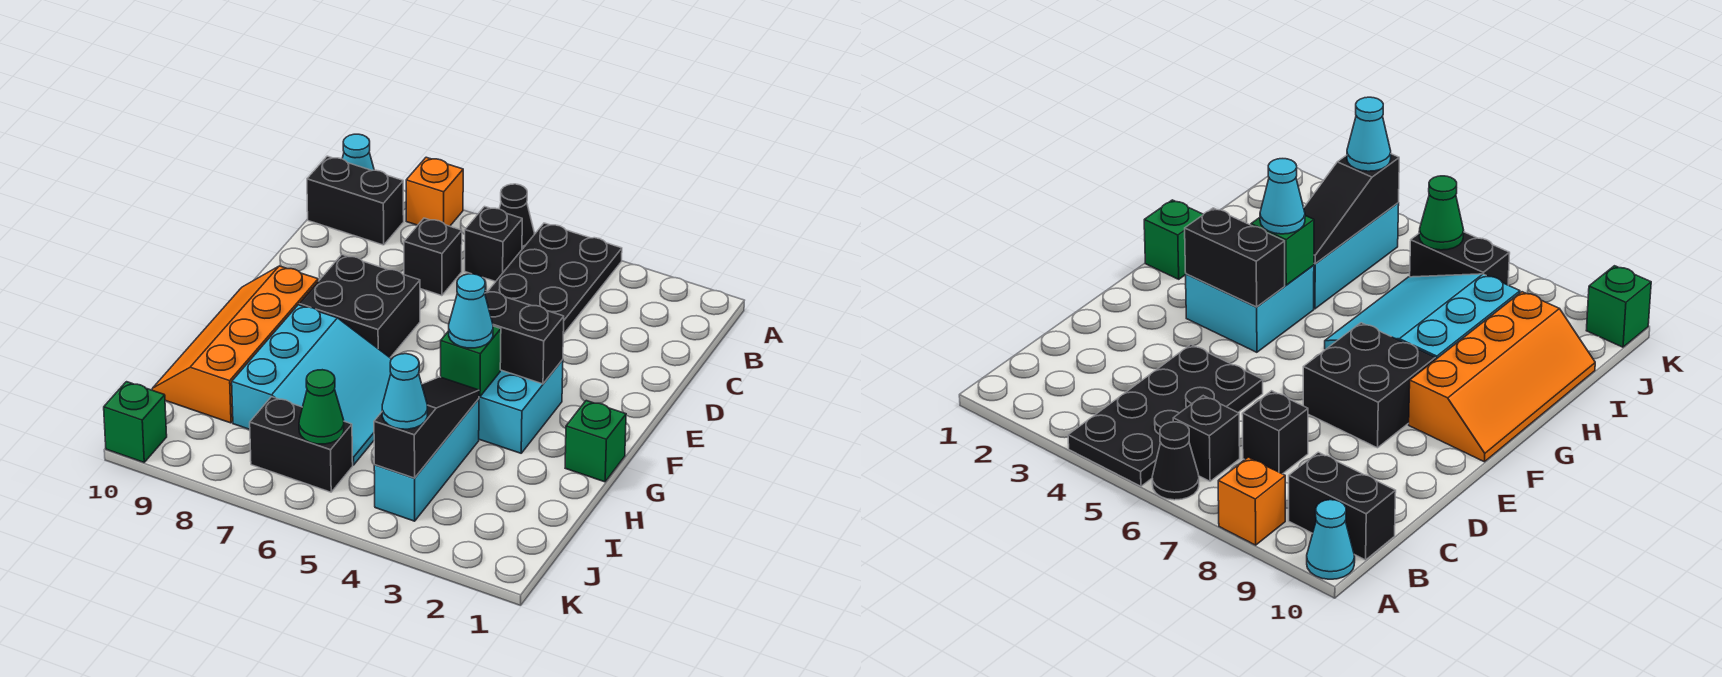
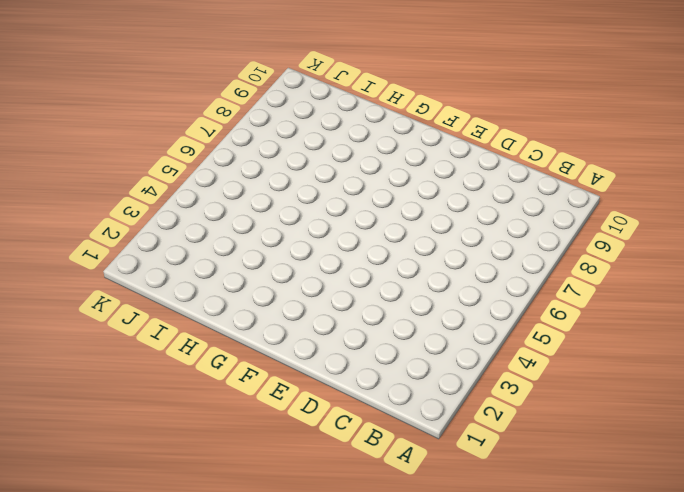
none -> black plate A4:D5 level 1
none -> black cone A6 level 1
none -> orange brick A8 level 1

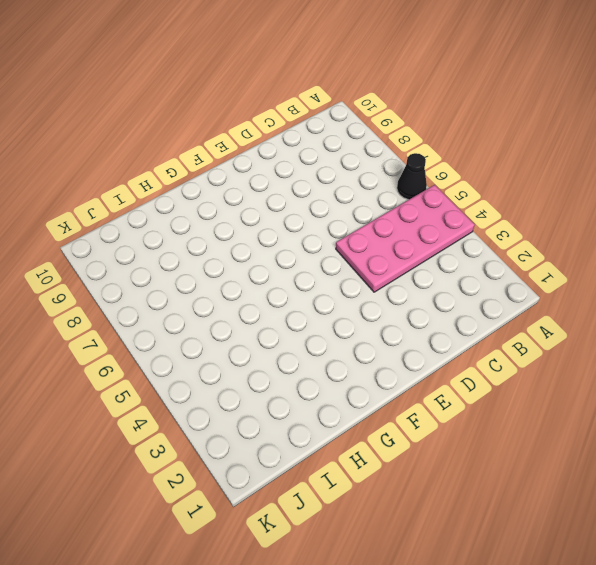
pink plate A4:D5 level 1 -> black plate A4:D5 level 1
none -> orange brick A8 level 1
none -> cyan cone A10 level 1
none -> black brick B6 level 1

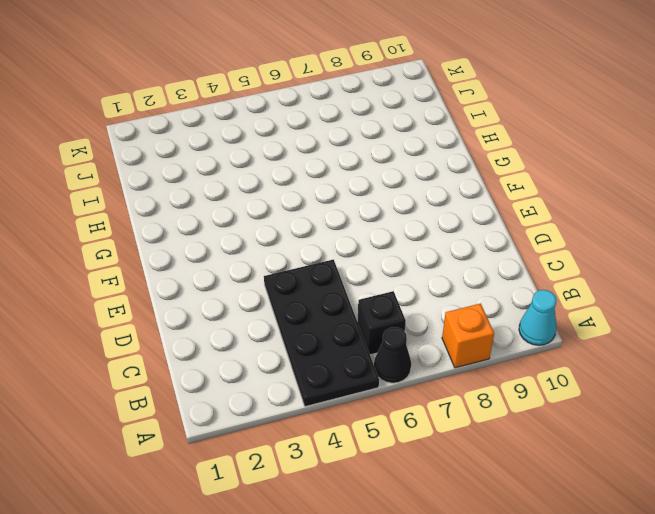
none -> black brick B9:B10 level 1
none -> black brick C7 level 1
none -> black brick E7:F8 level 1

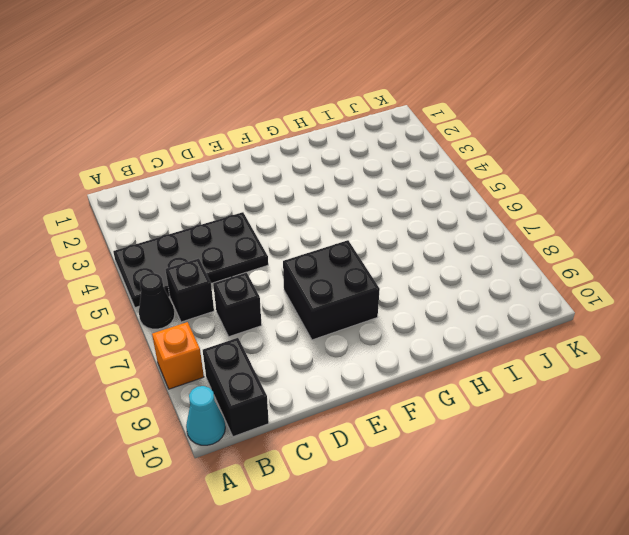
none -> cyan brick F3:G4 level 1
none -> orange slope F9:I10 level 1 top 9
none -> green brick G1 level 1

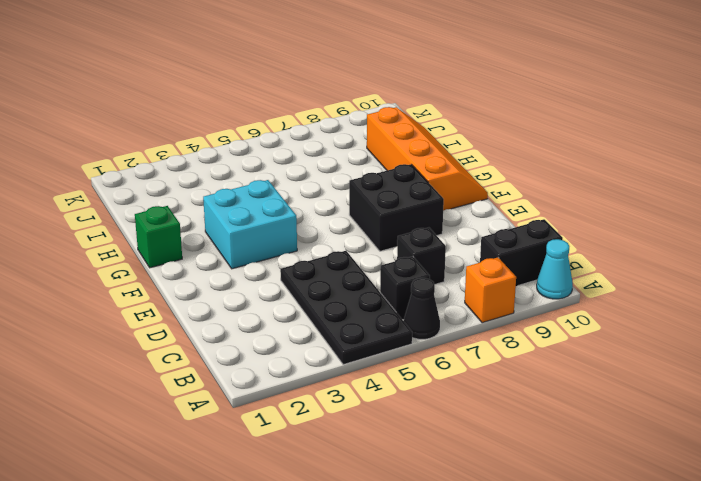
none -> cyan slope G6:I8 level 1 top 8
none -> cyan brick H4:J4 level 1
none -> black brick J6:J7 level 1

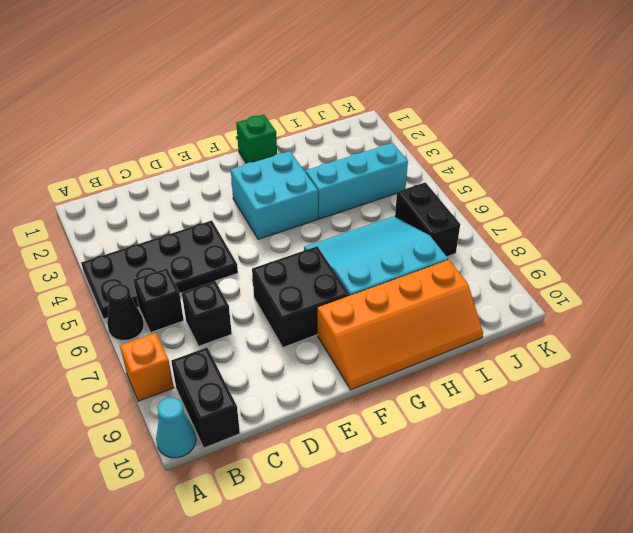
none -> green brick K10 level 1
none -> black brick F3:F4 level 2
none -> green brick G4 level 2

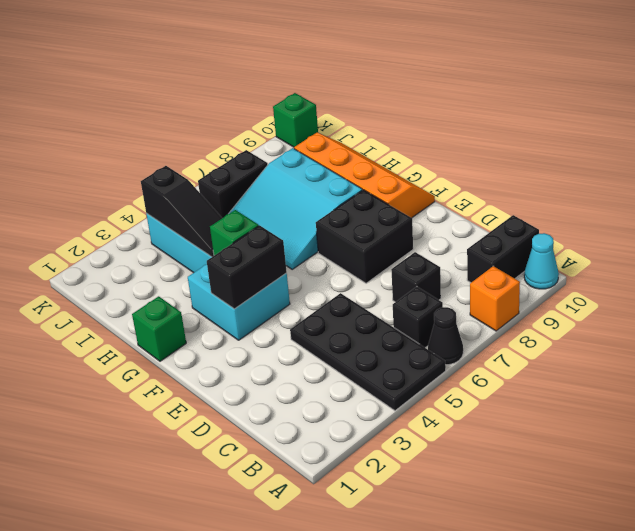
none -> green cone J6 level 2
none -> cyan cone G4 level 3
none -> cyan cone J4 level 3

